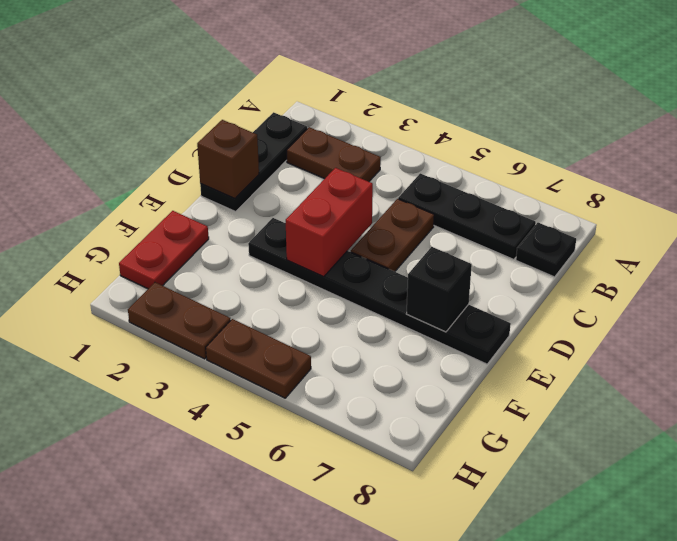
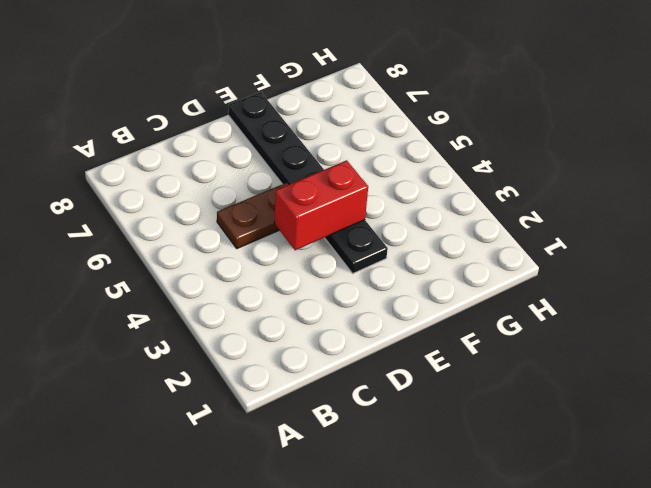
none -> black plate B1:D1 level 1
none -> brown plate B2:B3 level 1
none -> black plate B5:B7 level 1

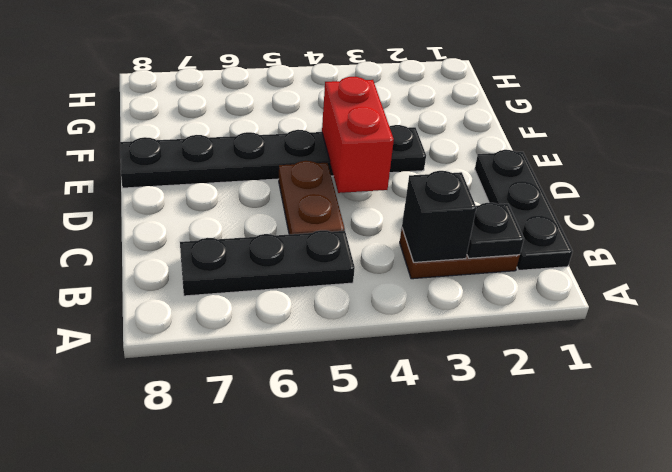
black plate B2 level 2 -> black plate B8 level 1
black brick B3 level 2 -> black brick E7 level 2
none -> red plate F1:G1 level 1
none -> brown plate H2:H3 level 1
none -> brown plate H4:H5 level 1

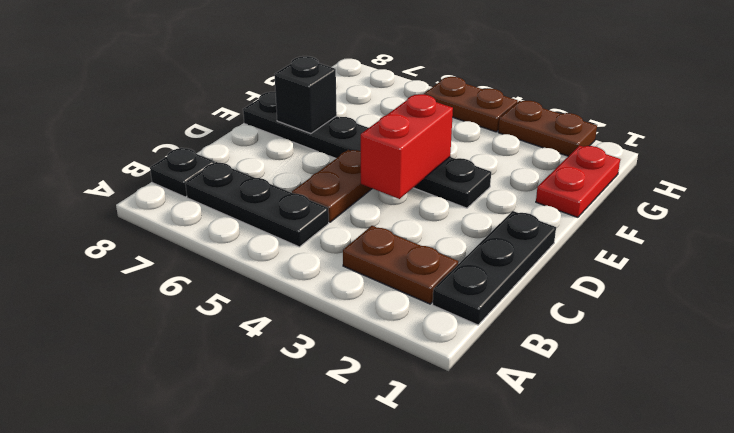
none -> brown brick D1 level 2

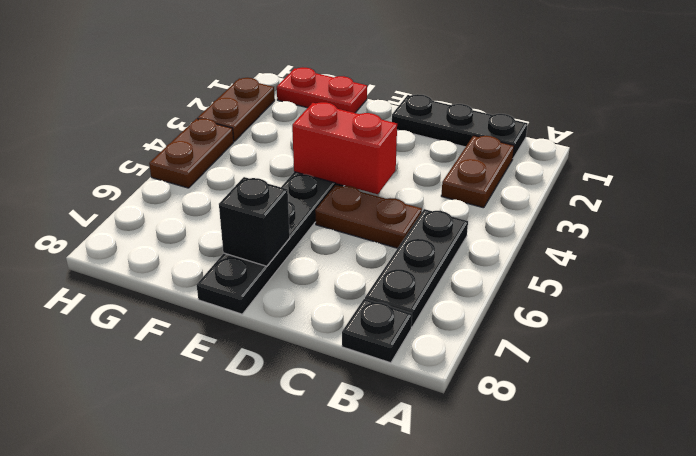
none -> brown brick D1 level 2

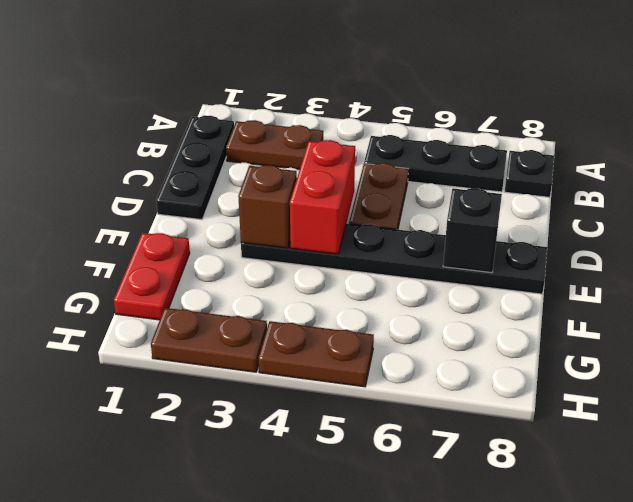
brown brick E3 level 2 -> brown brick D1 level 2

